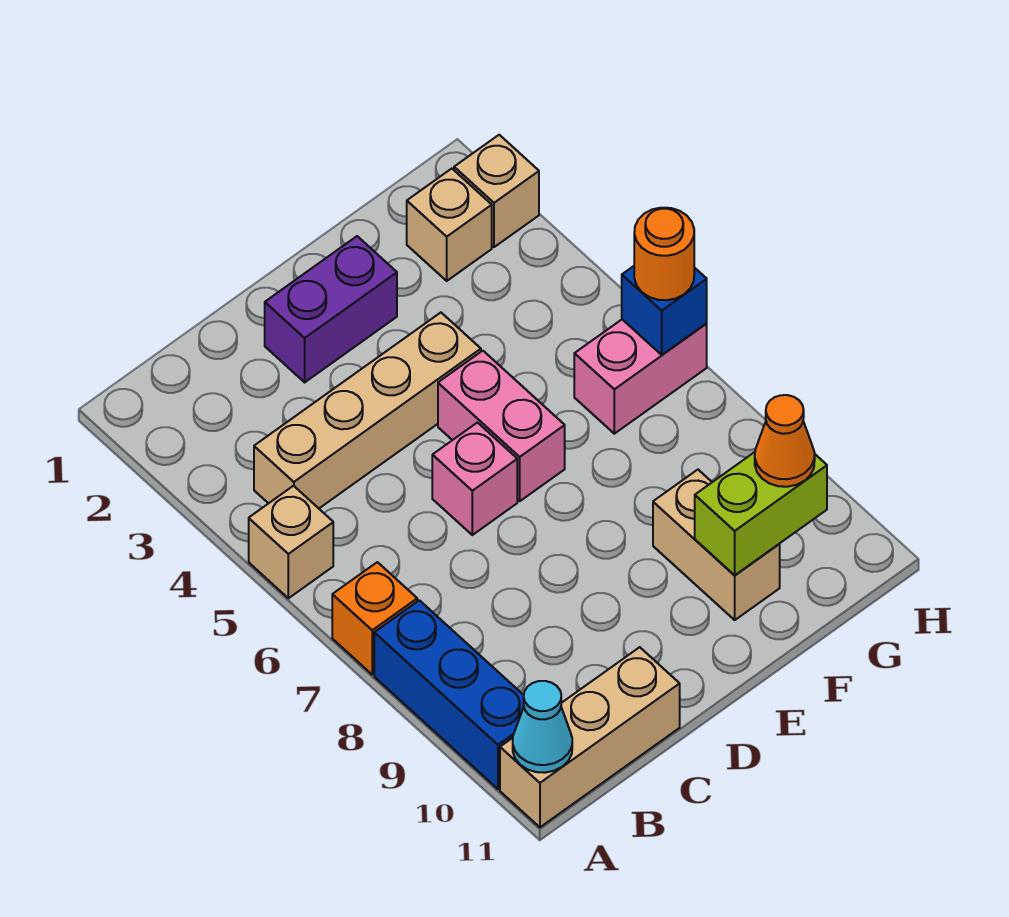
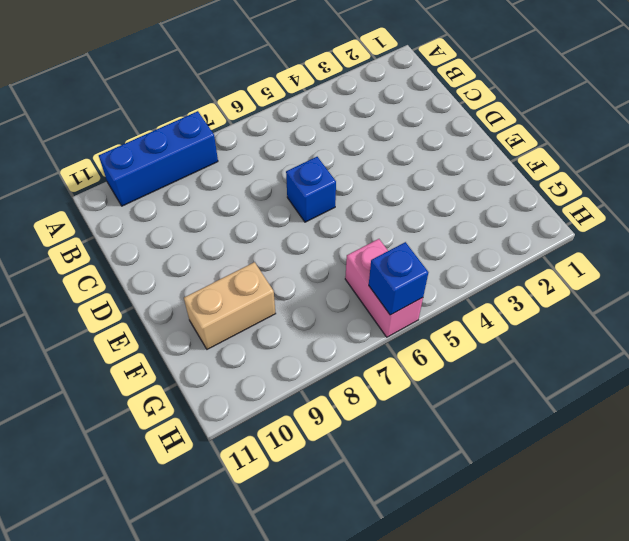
blue brick D6 level 1 -> pink brick D6 level 1
none -> tan brick A5 level 1
none -> orange brick A7 level 1
none -> tan brick A11:C11 level 1

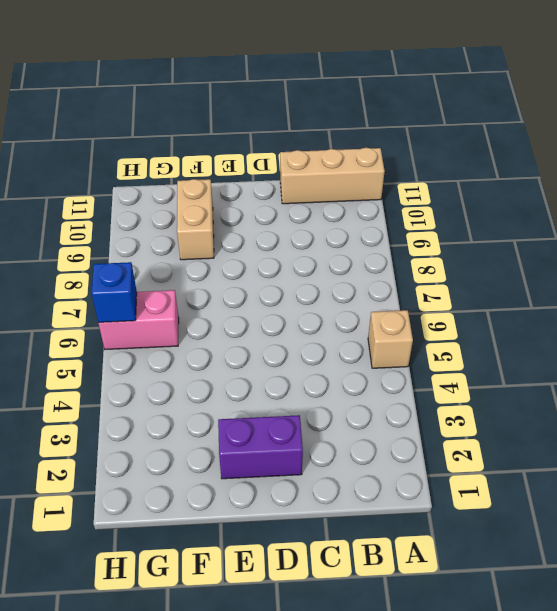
none -> orange brick A7 level 1
none -> blue brick A8:A10 level 1
none -> tan brick B4:E4 level 1

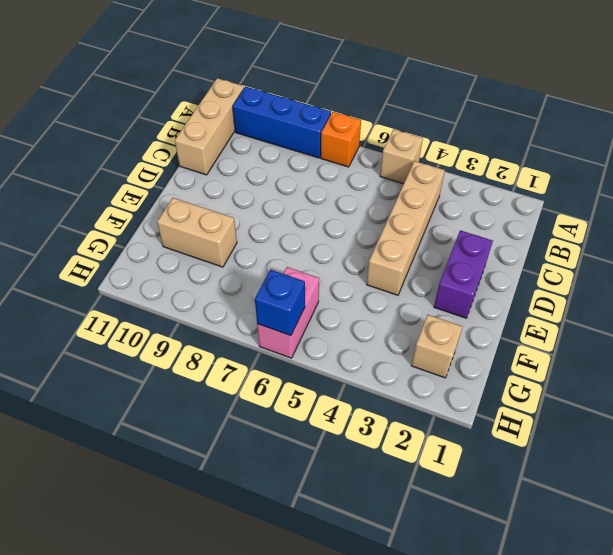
none -> pink brick D6 level 1
none -> pink brick E5:E6 level 1
none -> tan brick H2 level 1

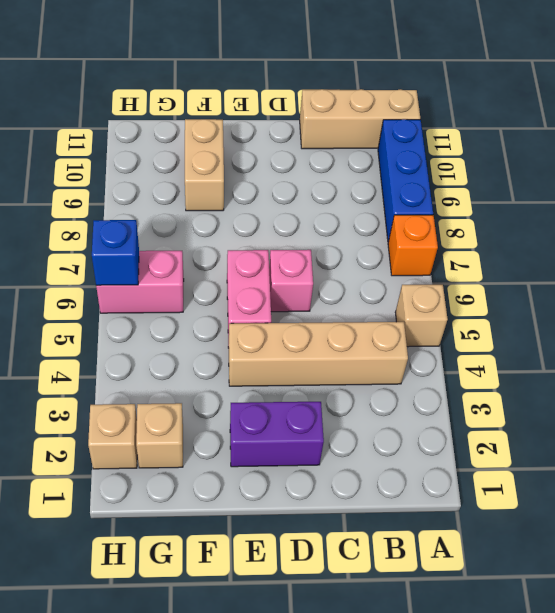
none -> cyan cone A11 level 2
none -> lime brick F10:G10 level 2
none -> orange cone G10 level 3

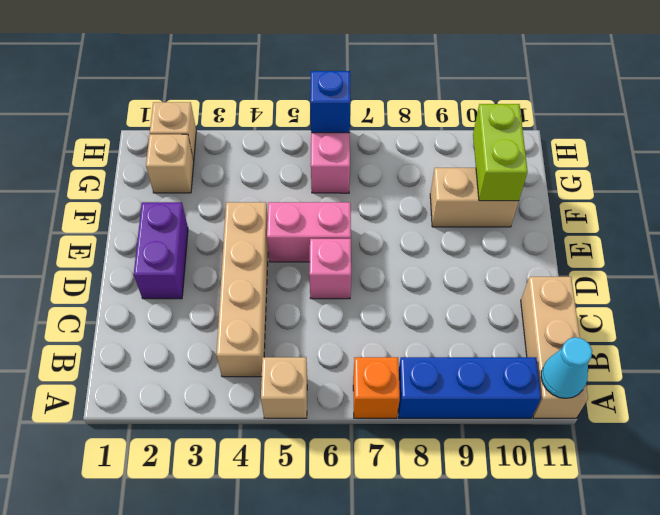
none -> orange cone G10 level 3
none -> orange round brick H6 level 3

